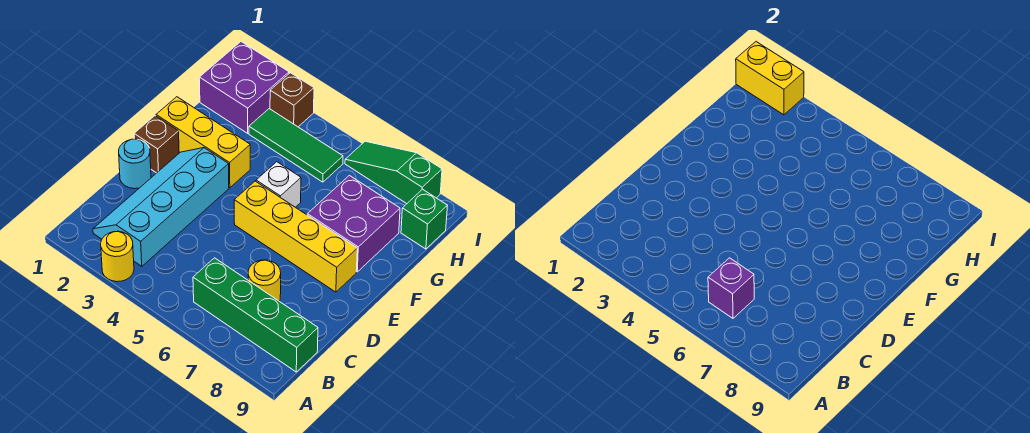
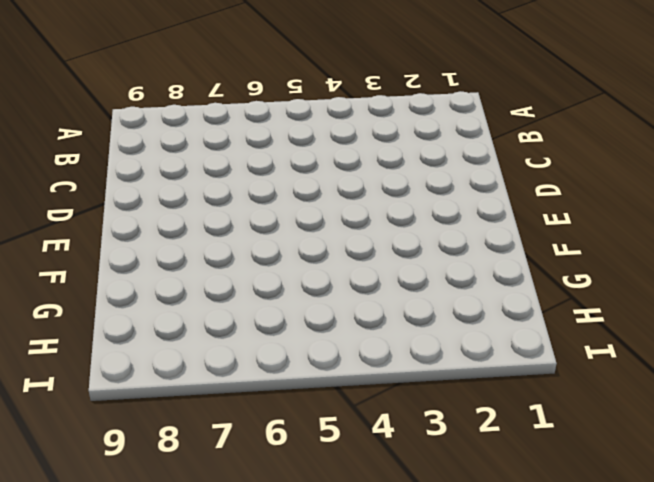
none -> yellow round brick A3 level 1
none -> cyan slope B2:E3 level 1 top 3
none -> green brick B6:B9 level 1

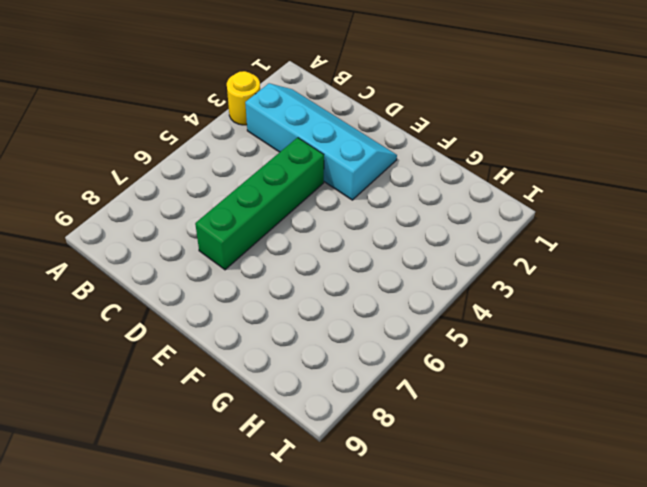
green brick D4:D7 level 1 -> green brick B6:B9 level 1
none -> yellow round brick C7 level 1
none -> cyan round brick D1 level 1
none -> brown brick E1 level 1

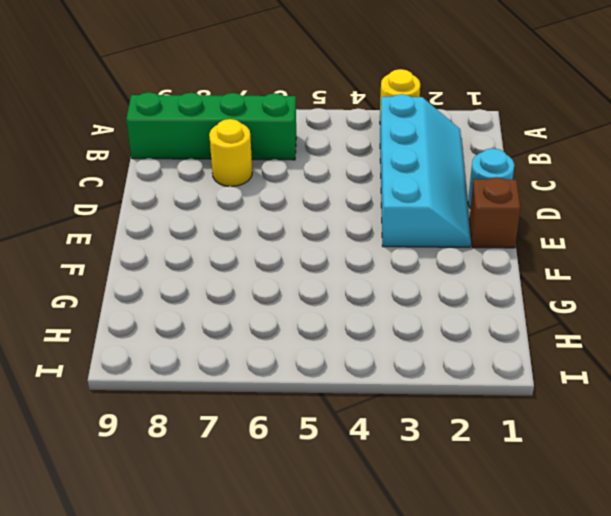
none -> yellow brick E5:E8 level 1
none -> yellow brick F1:F3 level 1
none -> white brick F5 level 1

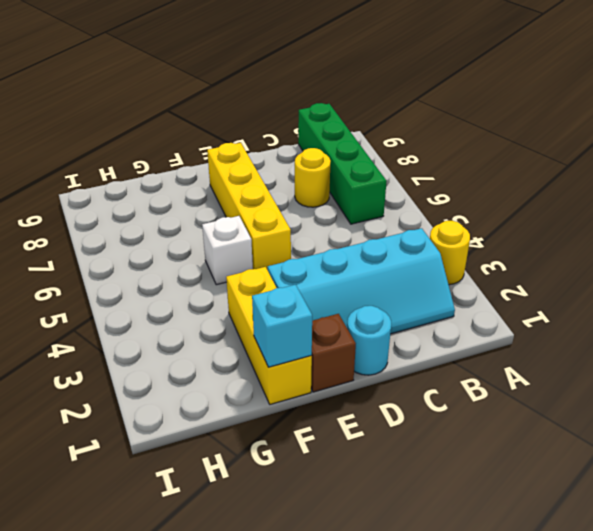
cyan brick F1 level 2 -> none
none -> purple brick F7:G8 level 1
none -> purple brick H1:I2 level 1
none -> green tile H3:H5 level 1

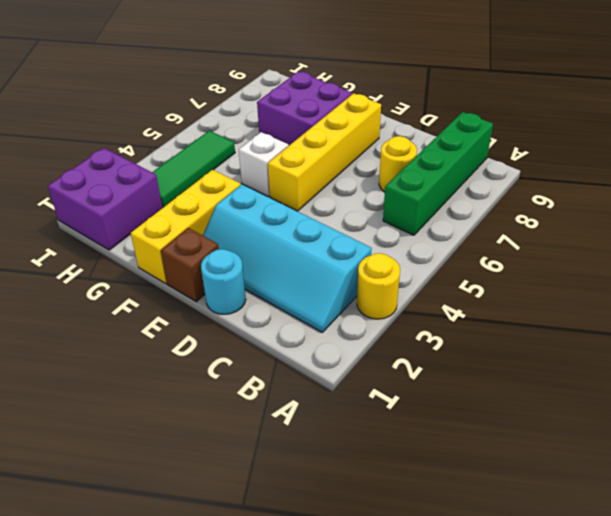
none -> green brick H9 level 1
none -> brown brick I3 level 1
none -> green slope I6:I8 level 1 top 8

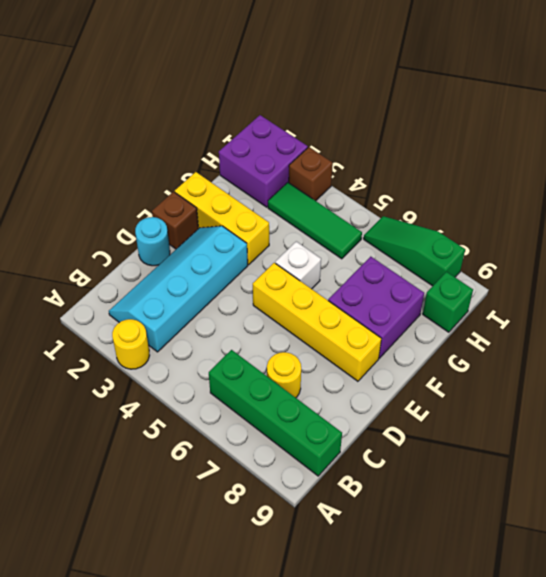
none -> purple brick B6 level 2
none -> yellow brick I1:I2 level 2

